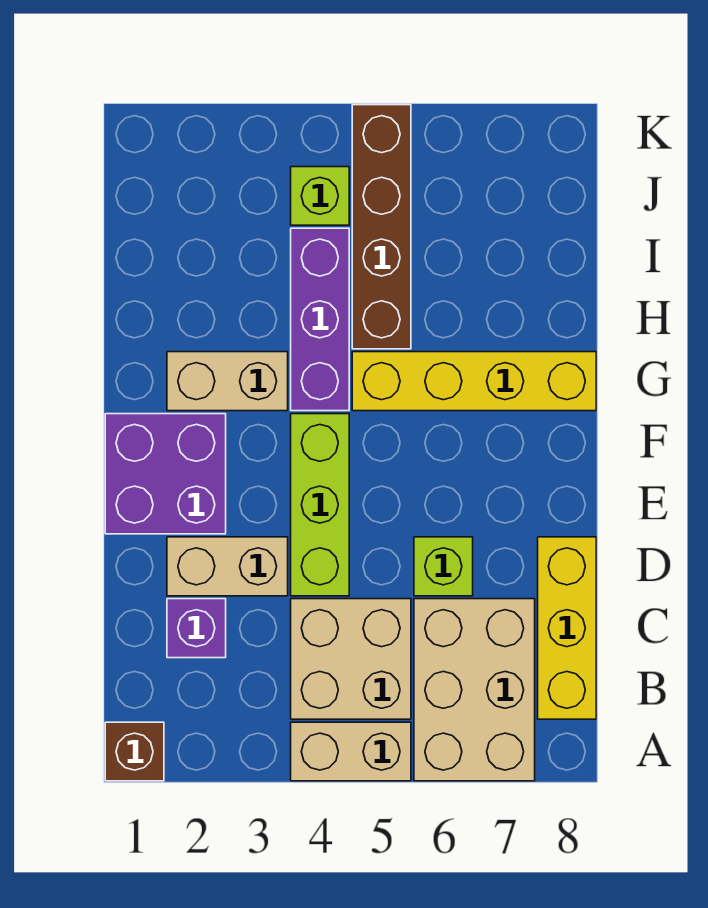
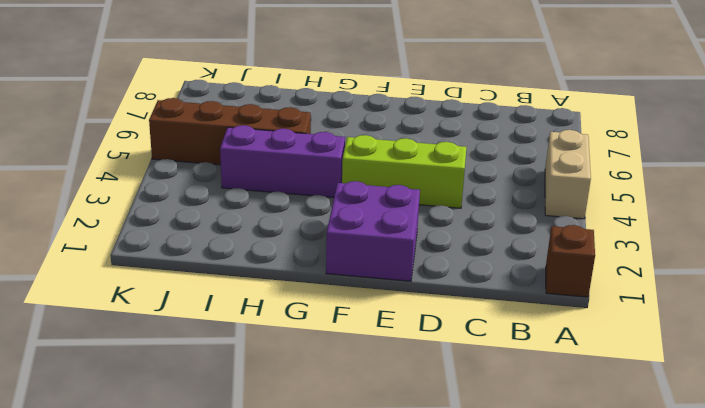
none -> tan brick A6:C7 level 1
none -> tan brick B4:C5 level 1
none -> yellow brick B8:D8 level 1

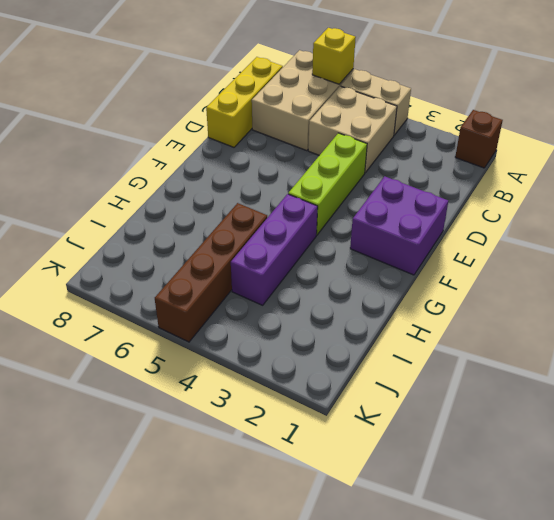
yellow brick A6 level 2 -> none
none -> purple brick C2 level 1
none -> tan brick D2:D3 level 1
none -> lime brick D6 level 1

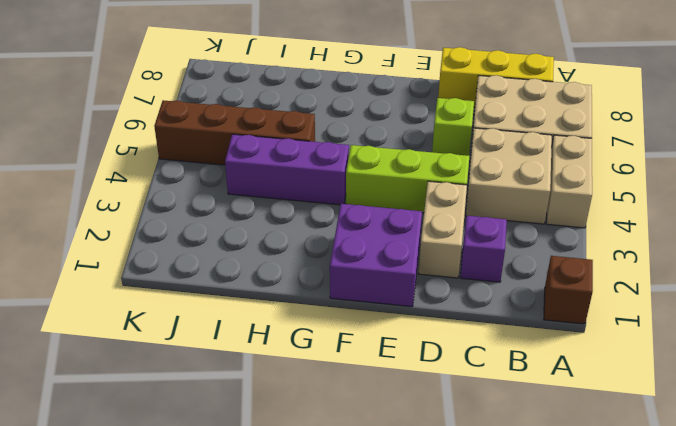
none -> tan brick G2:G3 level 1
none -> yellow brick G5:G8 level 1
none -> lime brick J4 level 1

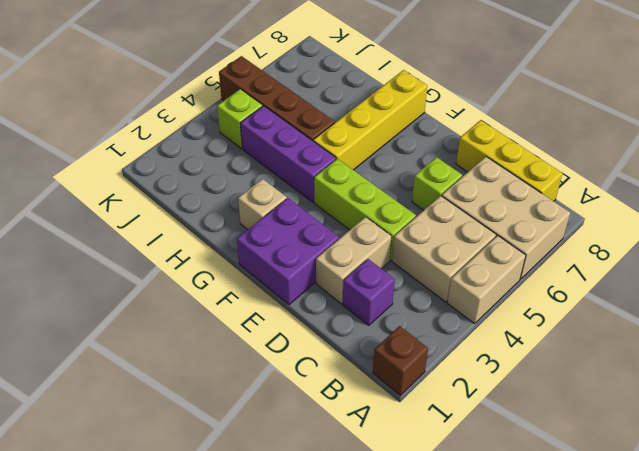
tan brick G2 level 1 -> tan brick G2:G3 level 1

